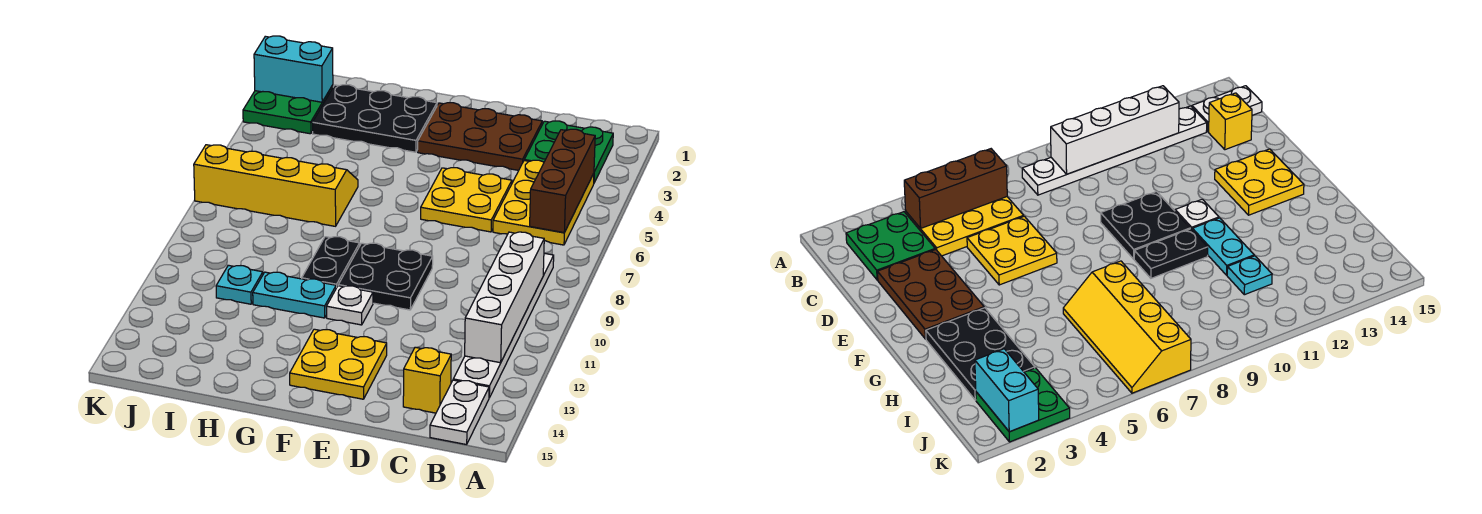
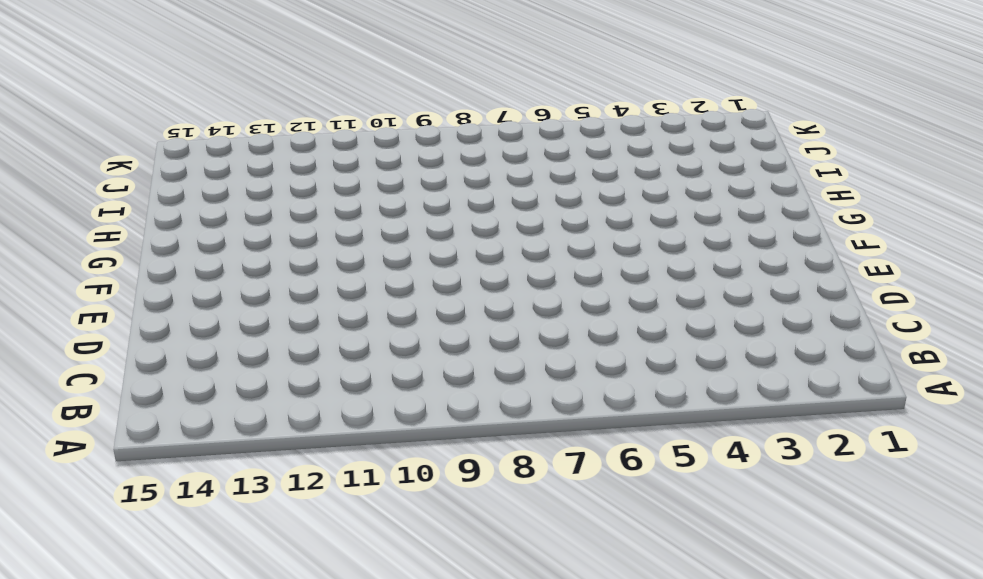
none -> green plate B2:C3 level 1
none -> yellow plate B4:C6 level 1
none -> white plate B8:B13 level 1

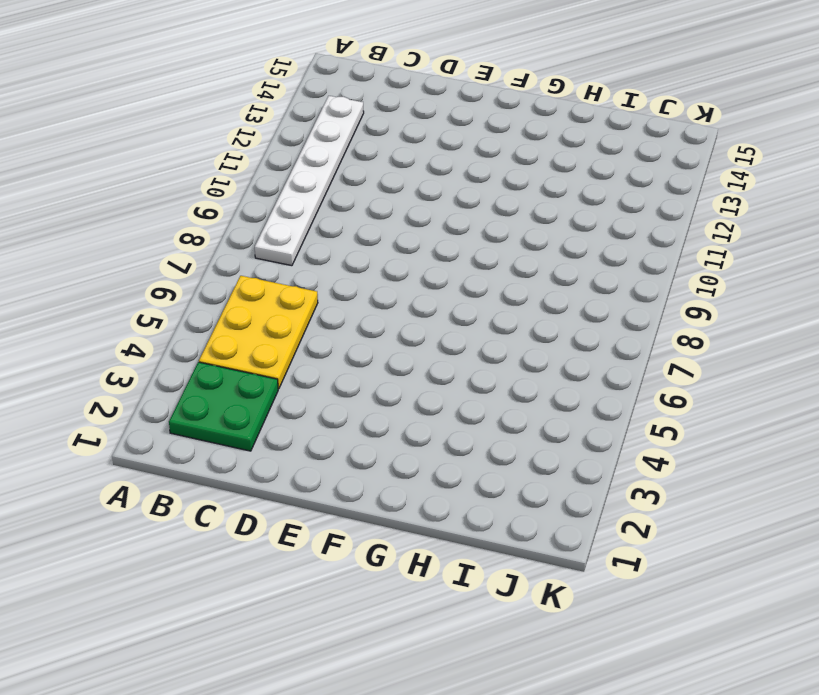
none -> white plate B14:B15 level 1
none -> yellow brick C14 level 1
none -> brown plate D2:F3 level 1

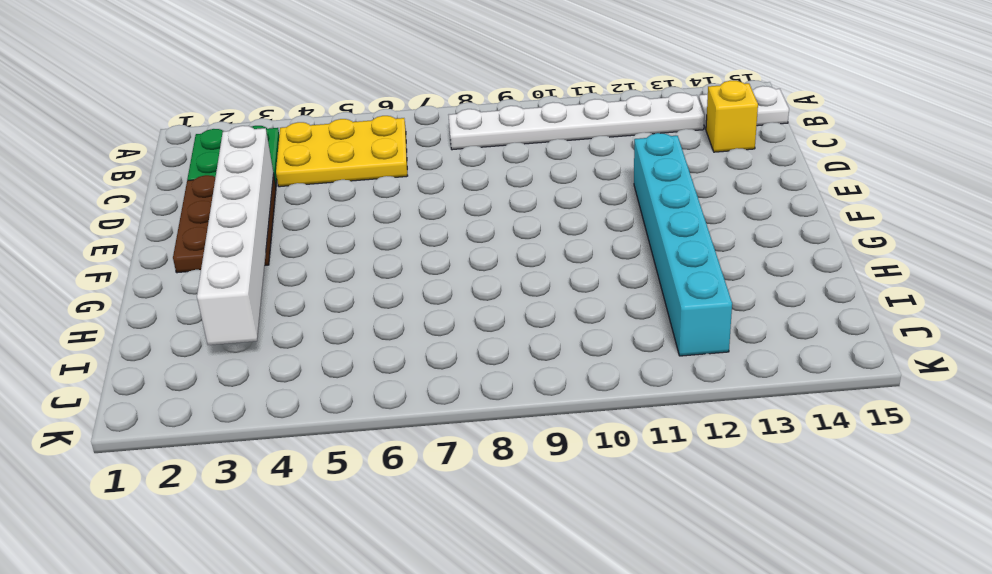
white brick D3:I3 level 2 -> none
cyan brick E12:J12 level 1 -> none
none -> yellow plate D5:E6 level 1
none -> black plate E9:F10 level 1
none -> yellow plate E13:F14 level 1

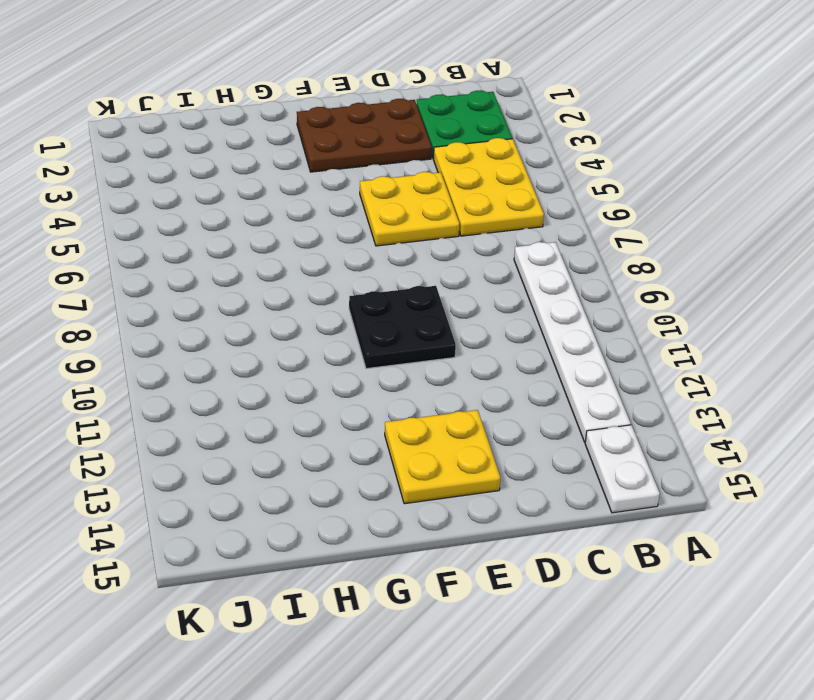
none -> yellow brick C14 level 1
none -> white plate F11 level 1
none -> black plate G2:I3 level 1

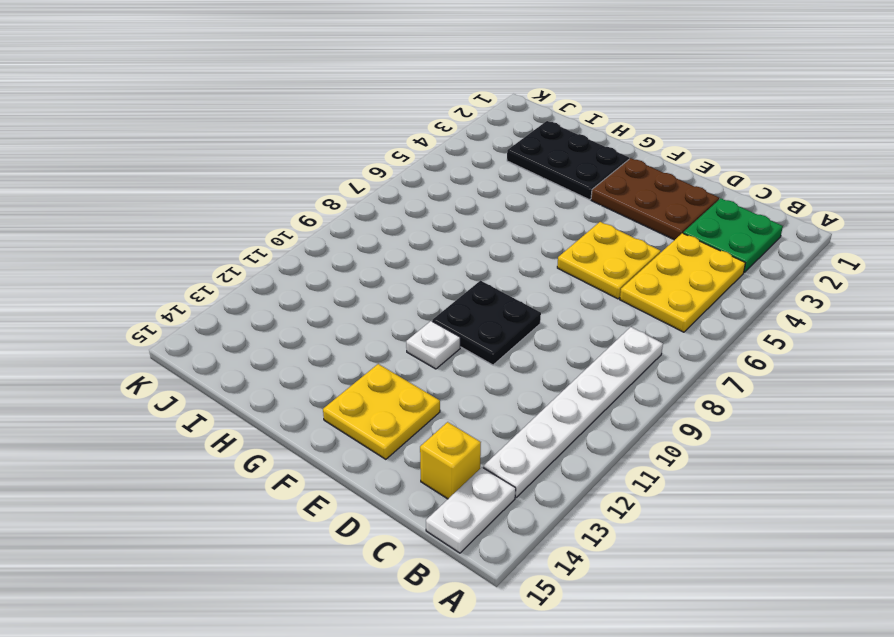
none -> black plate G9:G10 level 1
none -> cyan plate G11:H11 level 1
none -> yellow slope H6:K7 level 1 top 7

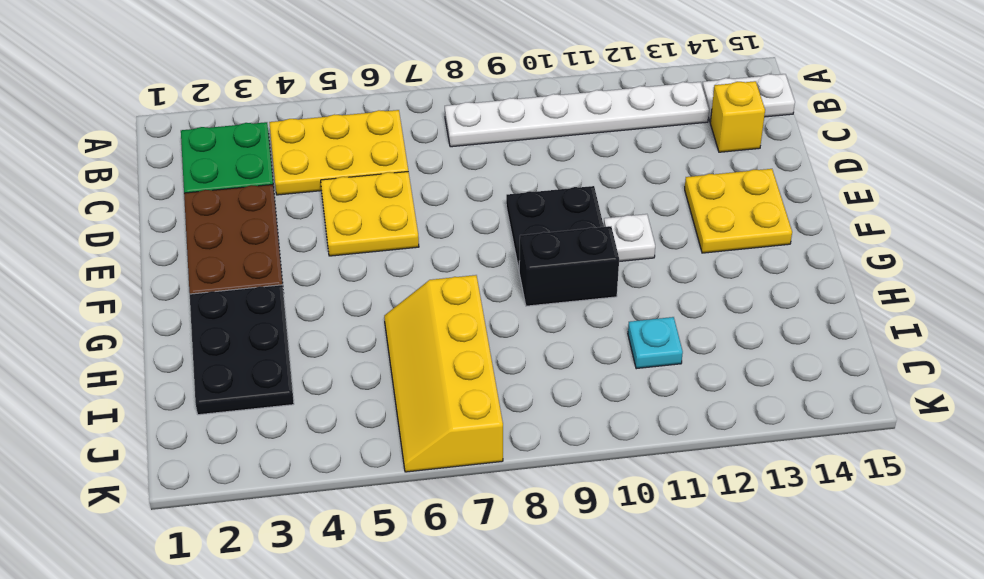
black brick G9:G10 level 1 -> black plate G9:G10 level 1
none -> cyan plate G11:H11 level 1
none -> green plate J2:K3 level 1
none -> brown brick B4:B6 level 2

